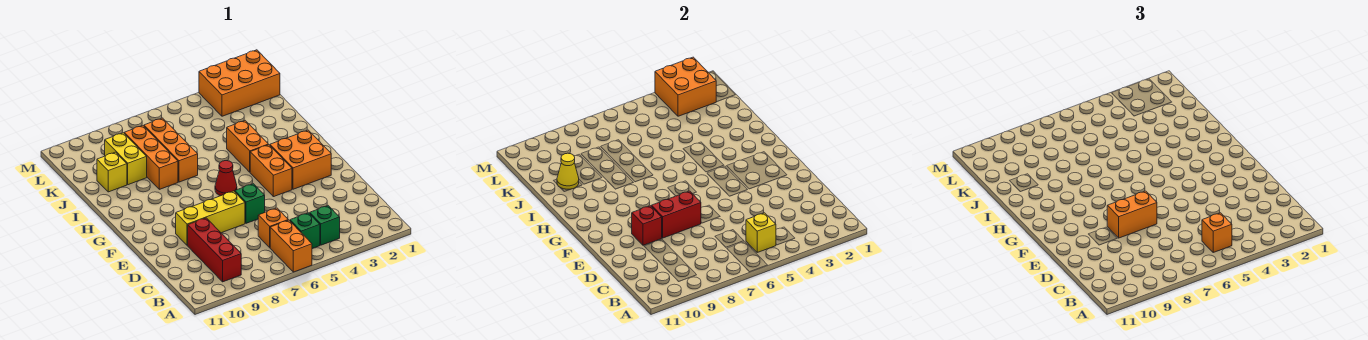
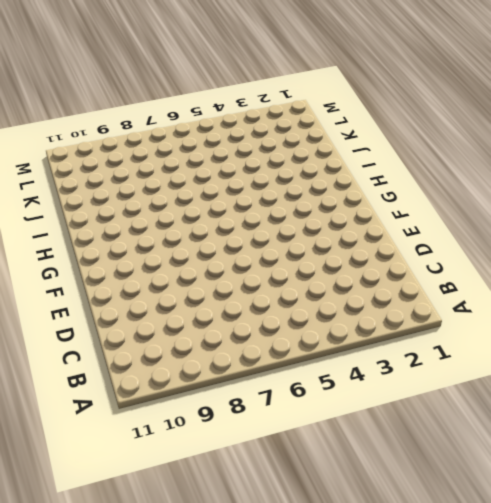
none -> orange brick A6:B6 level 1
none -> green brick B4 level 1
none -> green brick B5 level 1

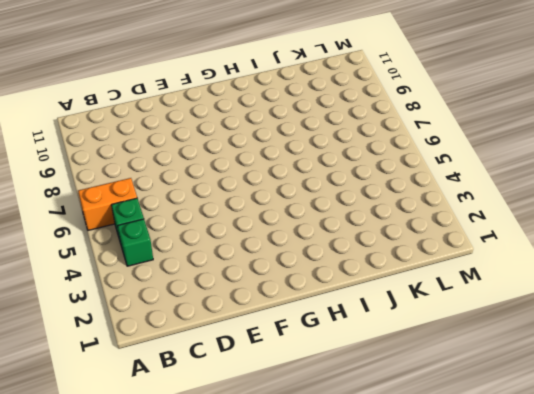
none -> red brick B9:D9 level 1
none -> orange brick C6 level 1
none -> green brick E6 level 1

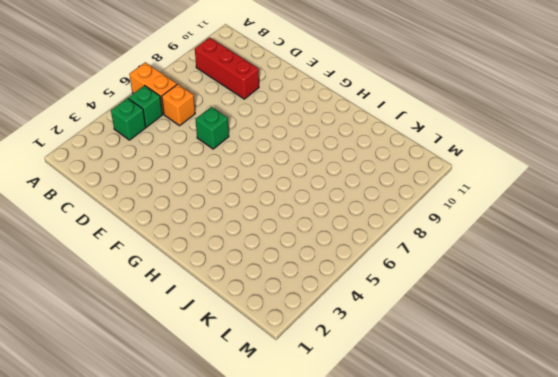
none -> yellow brick E7:E9 level 1
none -> orange brick F2:G3 level 1
none -> orange brick F4:G4 level 1

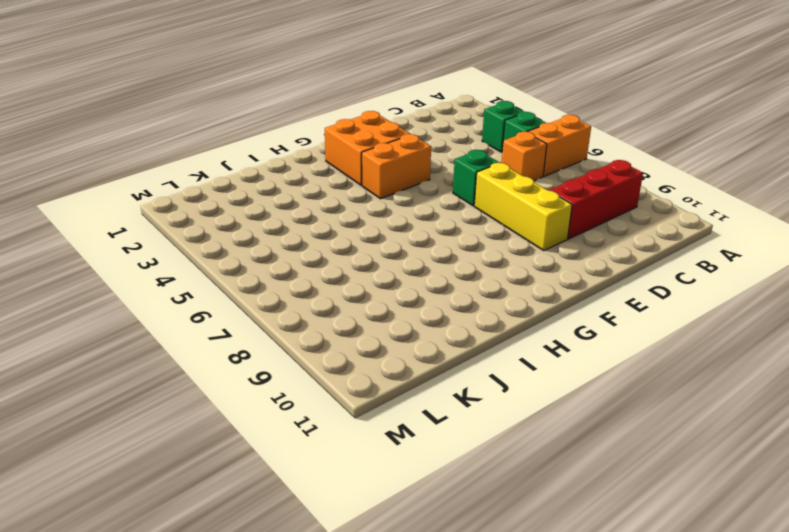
none -> red cone G6 level 1
none -> orange brick H4:I4 level 1
none -> orange brick I7:K7 level 1

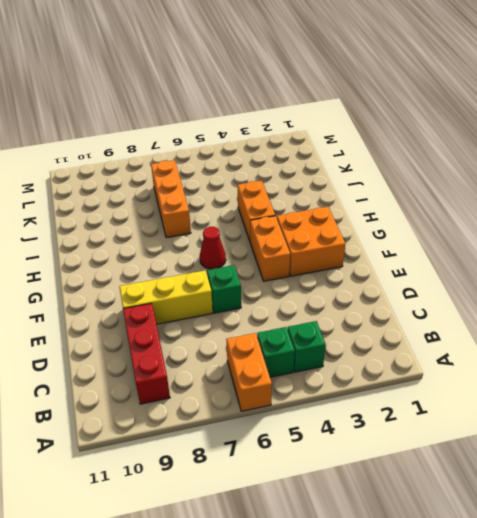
none -> orange brick C6 level 1
none -> orange brick I8:K8 level 1
none -> yellow brick J9:K9 level 1

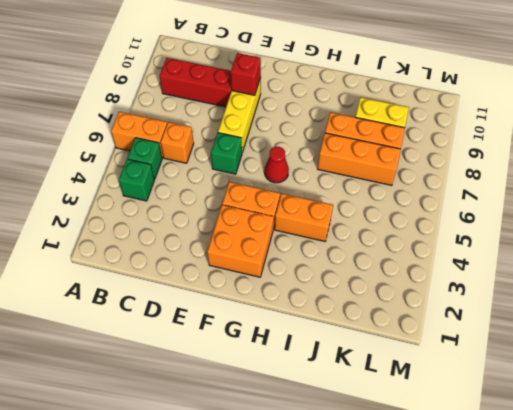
none -> yellow brick J10 level 1
none -> orange brick L1:M3 level 1
none -> yellow brick B5 level 2

